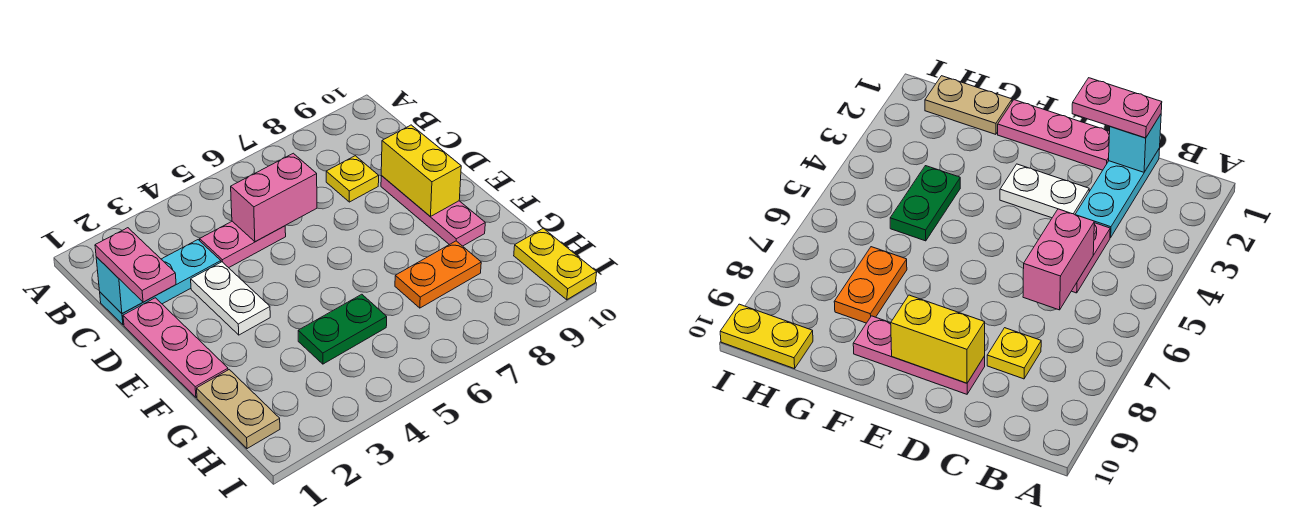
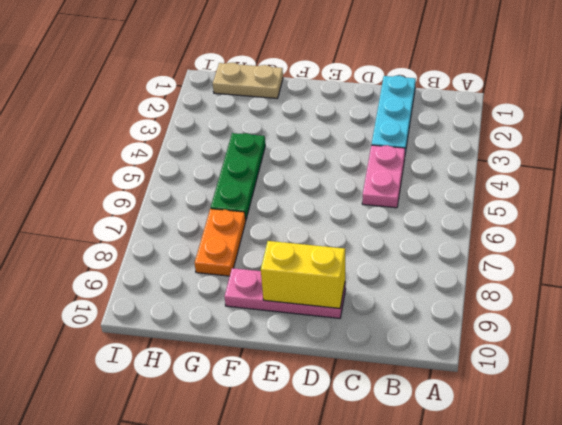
green plate G4:G6 level 1 -> green plate G4:G5 level 1
none -> yellow plate C8 level 1
none -> pink plate D1:F1 level 1
none -> white plate D3:E3 level 1

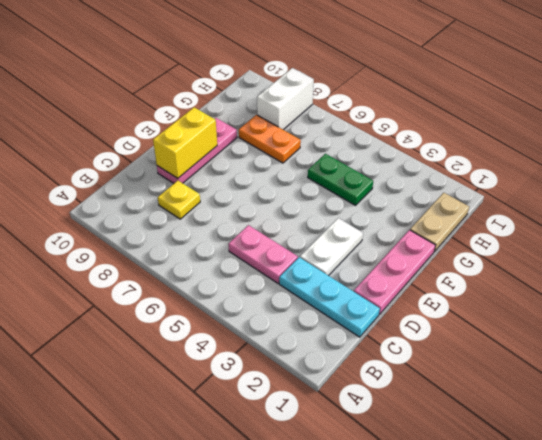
white brick H8:I8 level 1 -> none
none -> yellow plate H10:I10 level 1
none -> cyan brick C1 level 2
none -> pink brick C5:C6 level 2

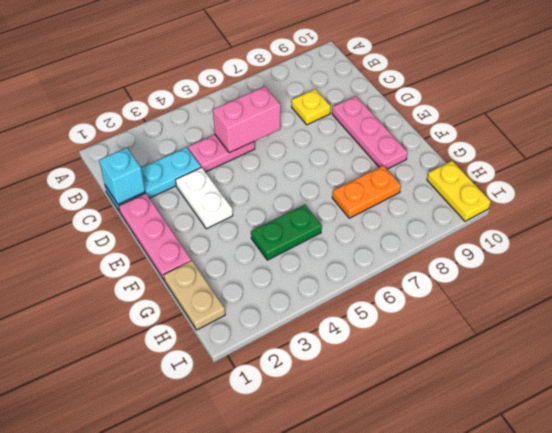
none -> yellow brick D9:E9 level 2
none -> pink plate C1:D1 level 3

